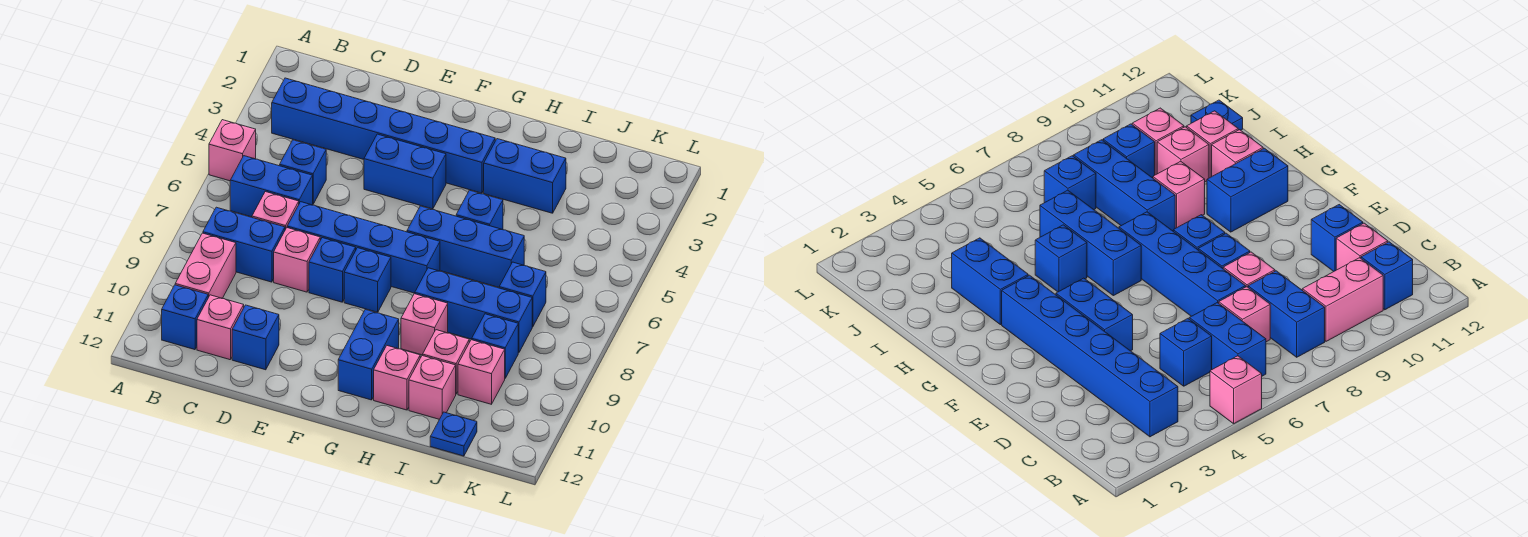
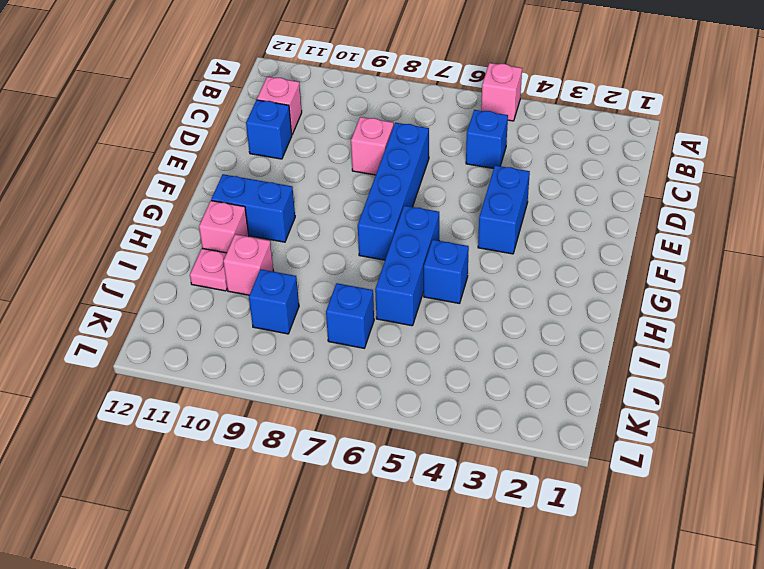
pink plate I11 level 1 -> pink brick I11 level 1
none -> blue brick B3:G3 level 1
none -> blue brick B6:C6 level 1
none -> blue brick B8:C8 level 1

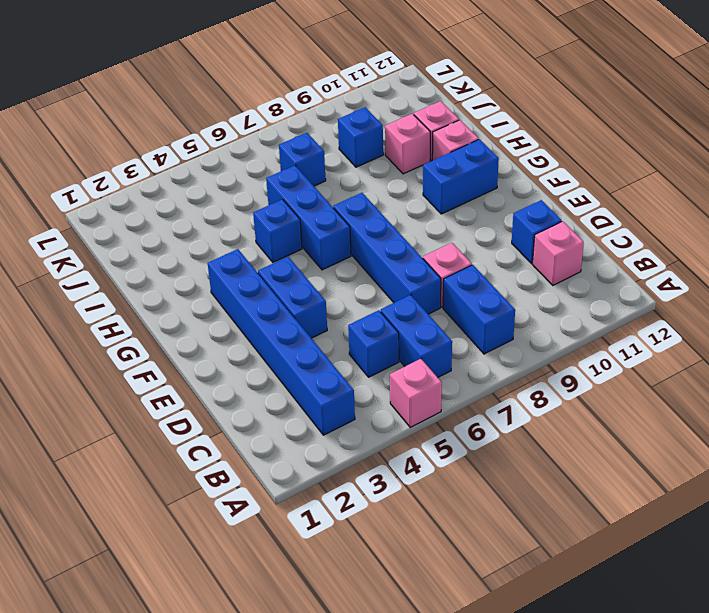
none -> pink brick B9:B10 level 1
none -> blue brick B11 level 1
none -> pink brick C7 level 1

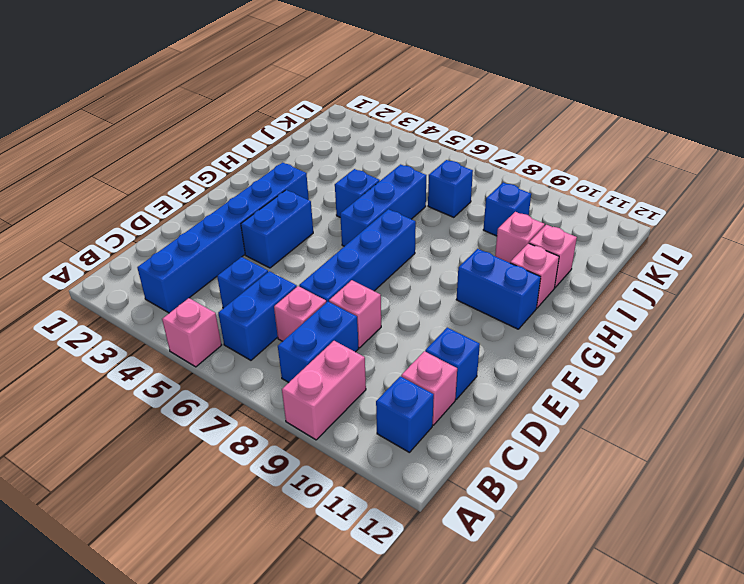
pink brick A9:B9 level 1 -> pink brick B9:B10 level 1
none -> blue brick E8 level 1
none -> blue brick F8 level 1
none -> blue brick H3:I3 level 1

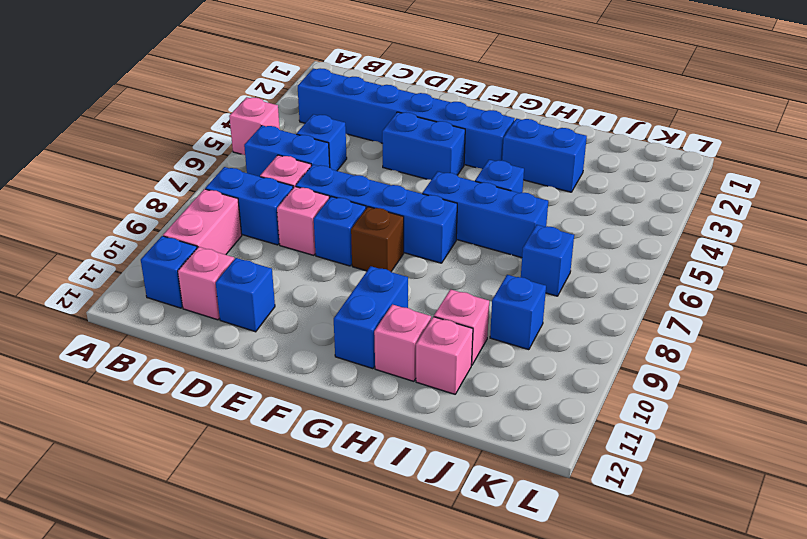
brown brick F8 level 1 -> blue brick F8 level 1
none -> blue brick H8:J8 level 1
none -> pink brick H9 level 1
none -> pink brick J10 level 1

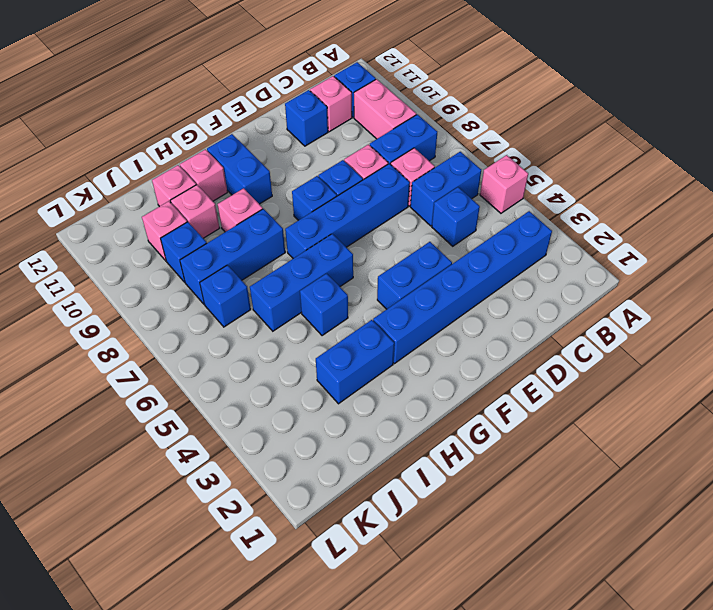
none -> blue plate J12 level 1

